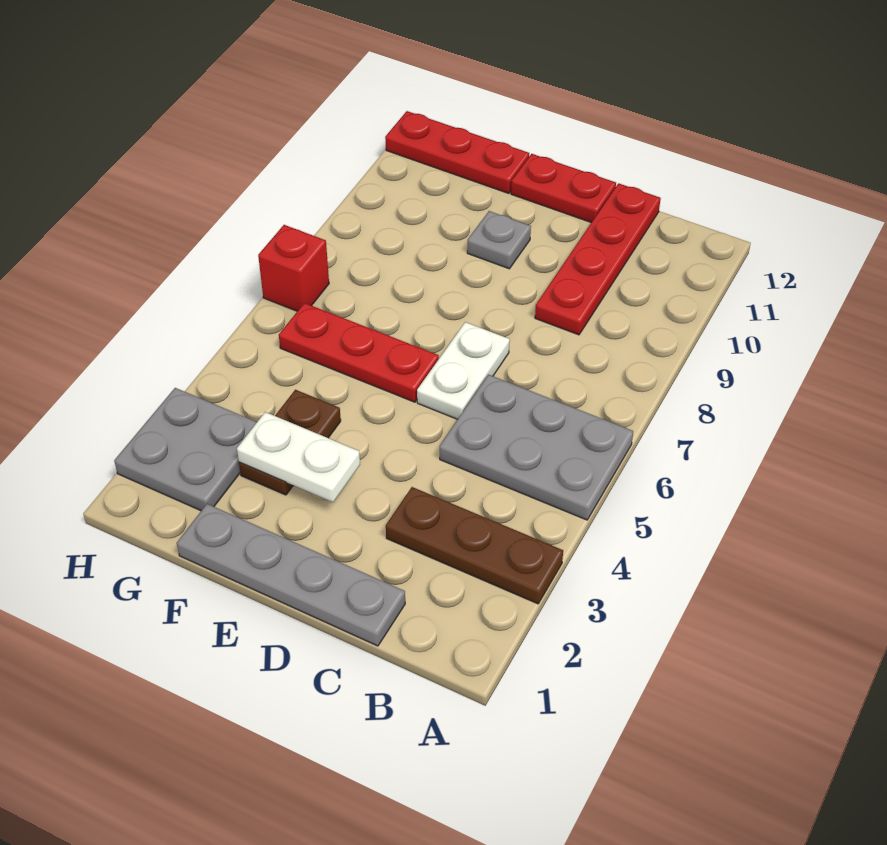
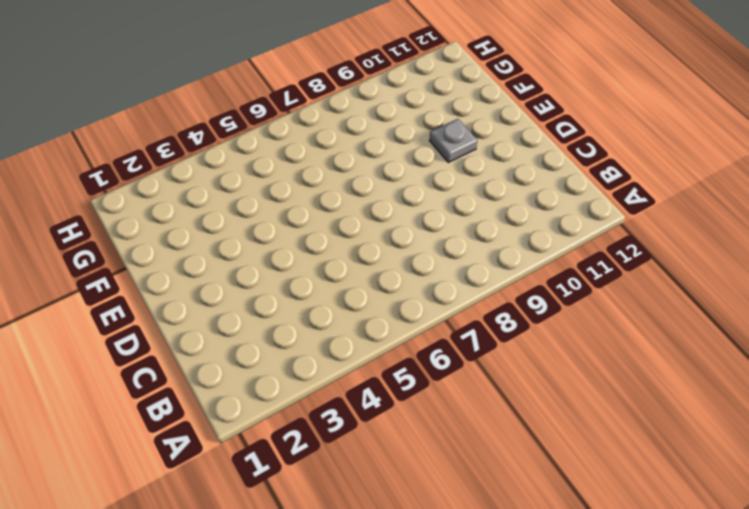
none -> brown plate A3:C3 level 1
none -> grey plate A5:C6 level 1
none -> grey plate C1:F1 level 1

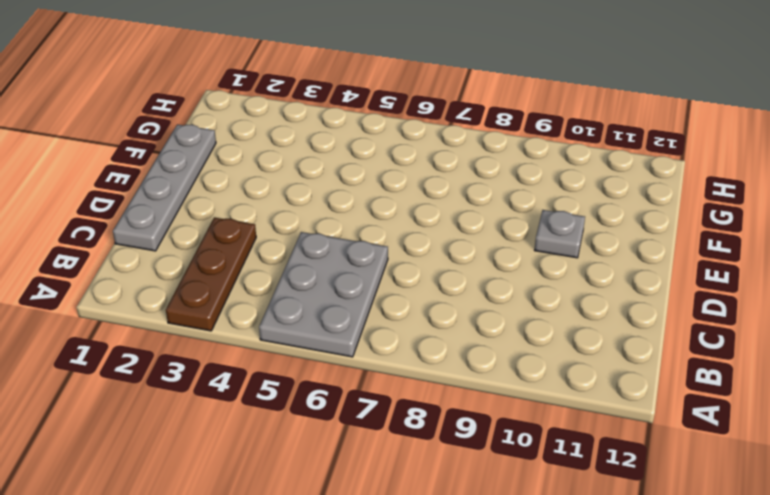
none -> red plate C9:C12 level 1
none -> white plate D6:D7 level 1
none -> red plate D12:E12 level 1

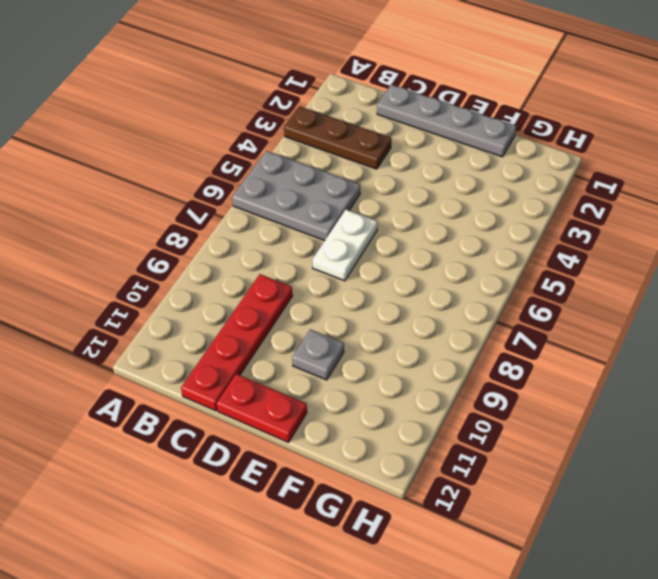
none -> red plate E6:G6 level 1
none -> brown plate F3:F4 level 1
none -> red plate F12:H12 level 1

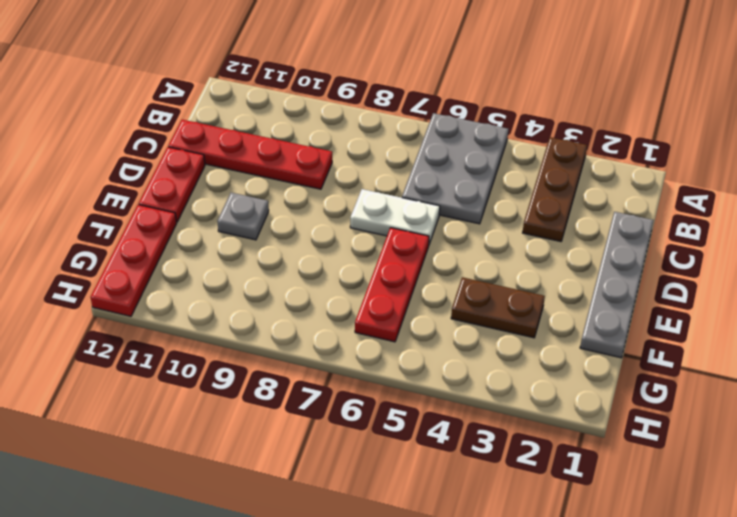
none -> grey plate G2:H3 level 1
none -> red brick H7 level 1
none -> white plate E3:F3 level 2

